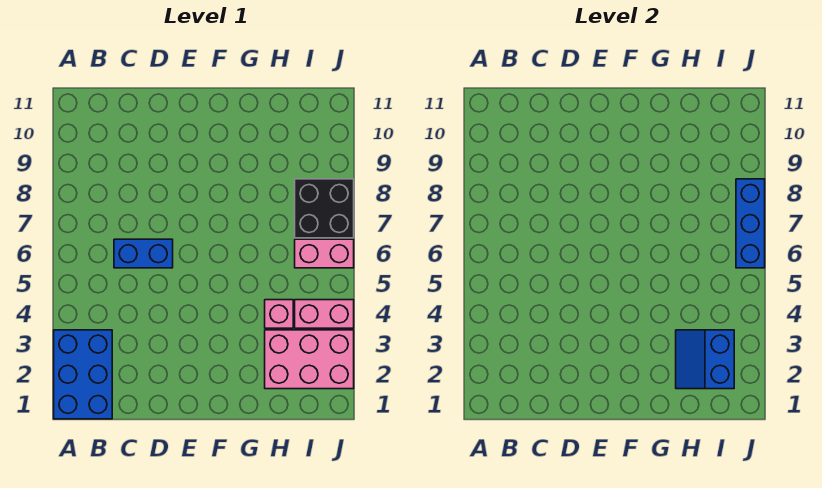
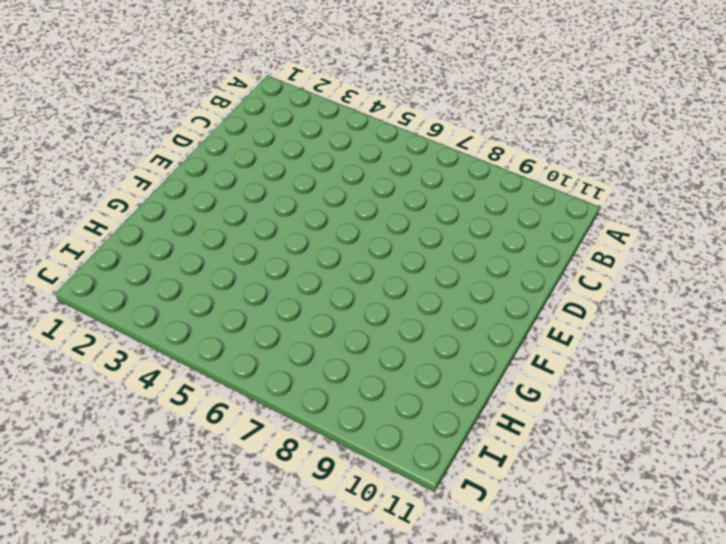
none -> blue brick A1:B3 level 1
none -> blue brick C6:D6 level 1

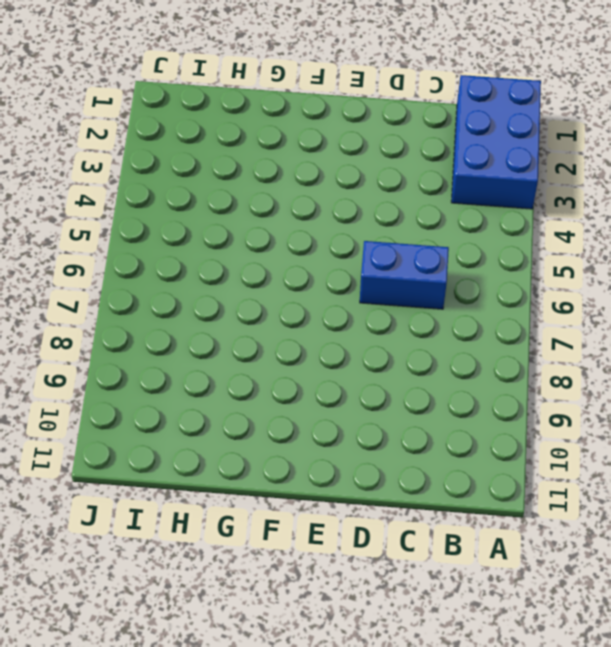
none -> pink brick H2:J3 level 1
none -> pink brick H4 level 1

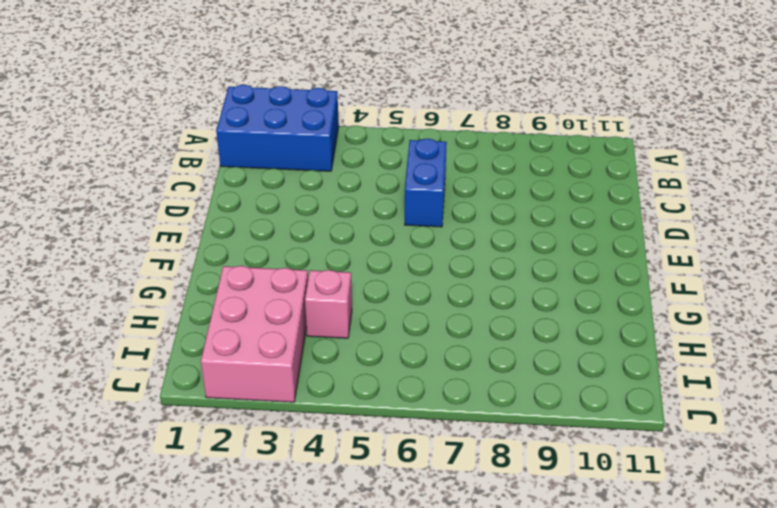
none -> pink brick I4:J4 level 1
none -> pink brick I6:J6 level 1

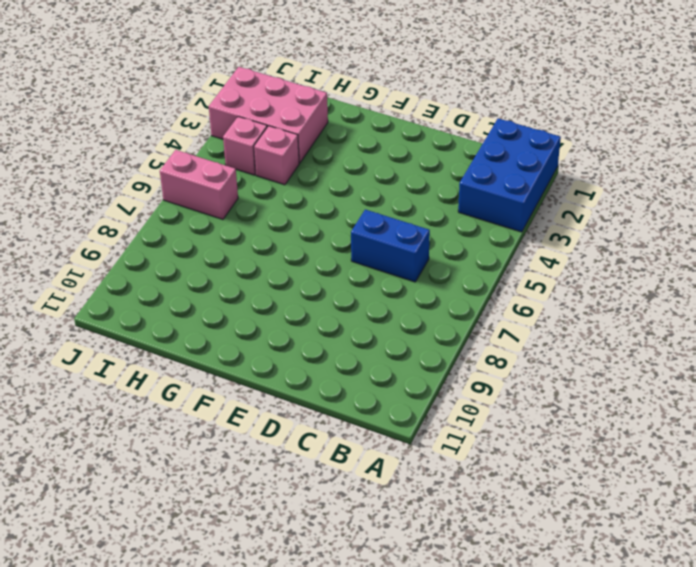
pink brick I4 level 1 -> pink brick I4:J4 level 1
none -> black brick I7:J8 level 1
none -> blue slope H2:I3 level 2 top I

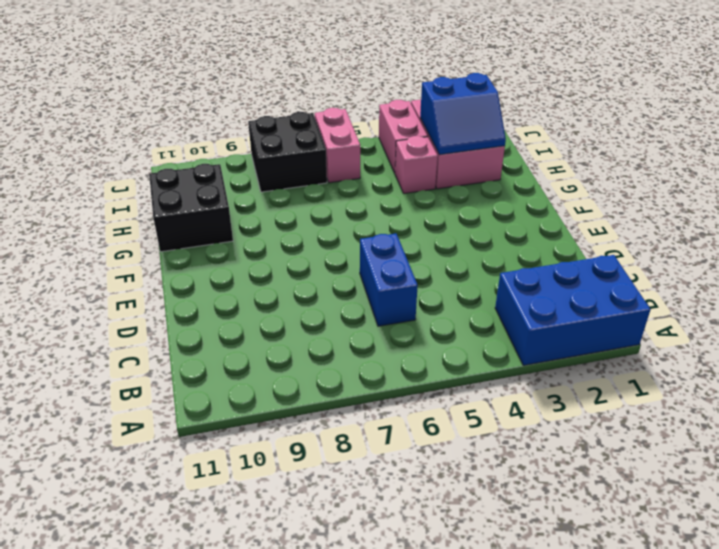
black brick G10:H11 level 1 -> none
none -> blue brick J6:J8 level 2

